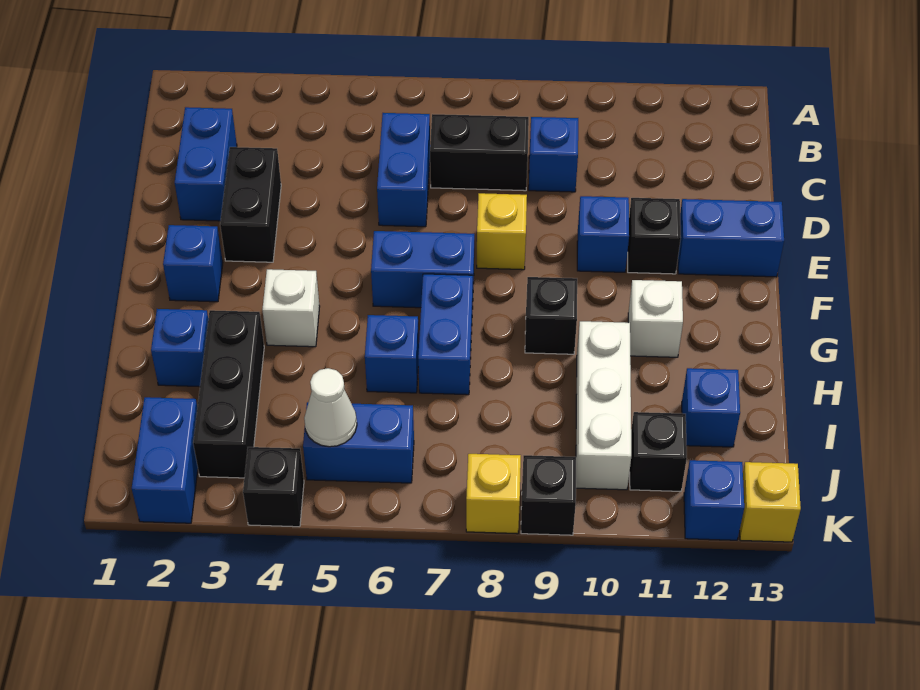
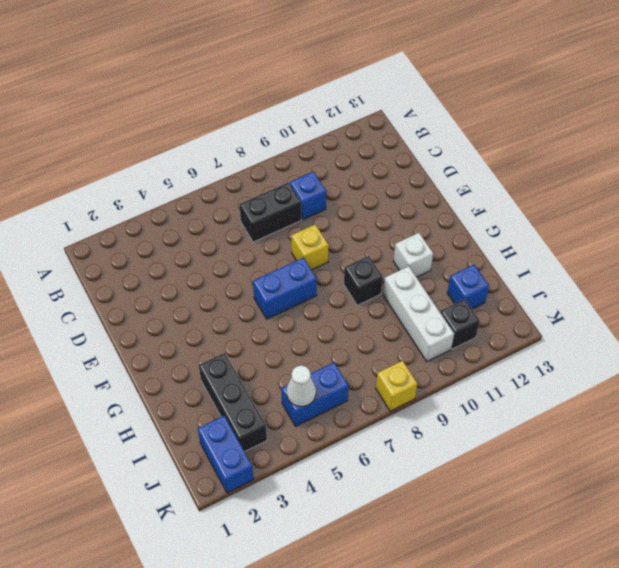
none -> blue brick C2:D2 level 1
none -> blue brick C6:D6 level 1
none -> black brick D3:E3 level 1

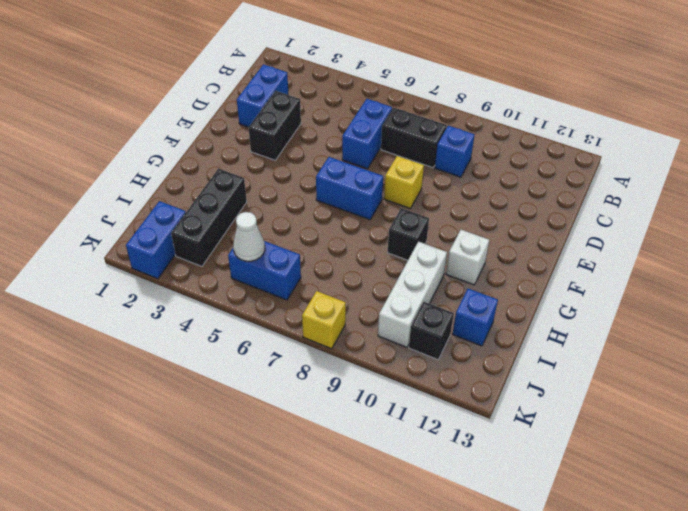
none -> blue brick E10 level 1
none -> black brick E11 level 1
none -> blue brick E12:E13 level 1

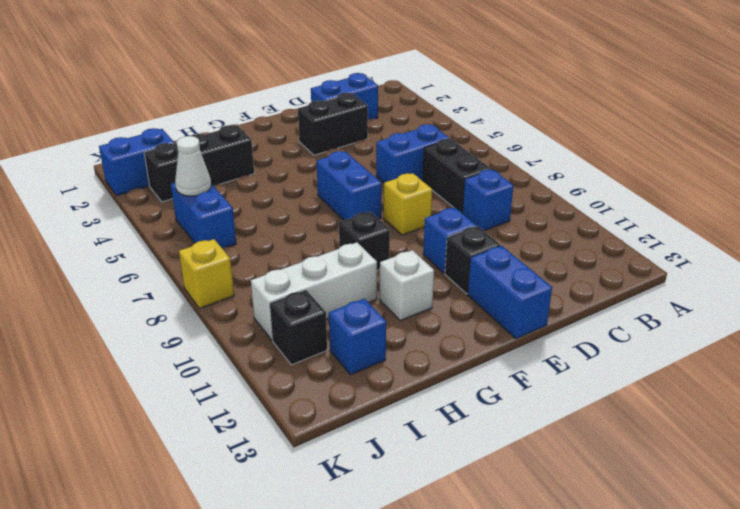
none -> blue brick F2 level 1
none -> white brick G4 level 1
none -> blue brick G7:H7 level 1

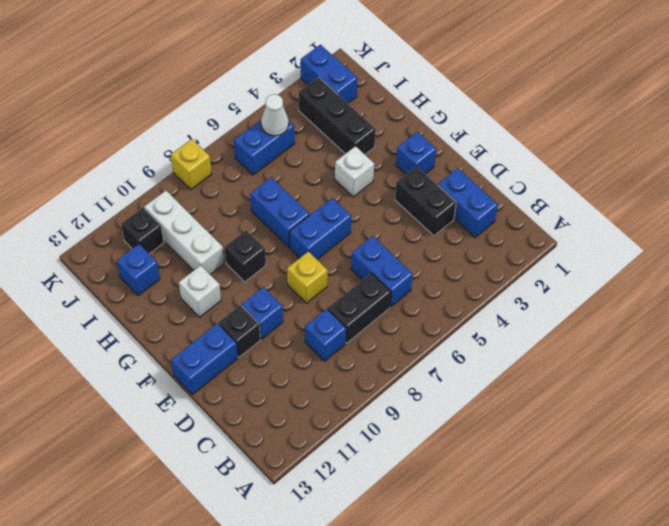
none -> blue brick H2 level 1
none -> blue brick H6 level 1
none -> black brick K4 level 1

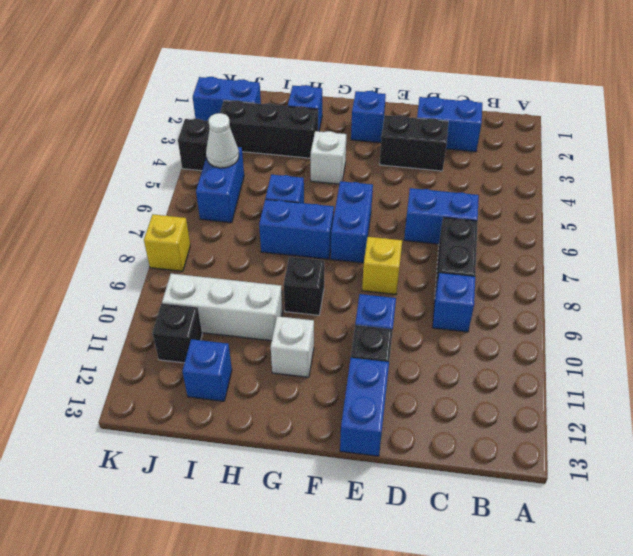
none -> black brick K9 level 1
none -> blue brick K12 level 1
none -> yellow brick K13 level 1

